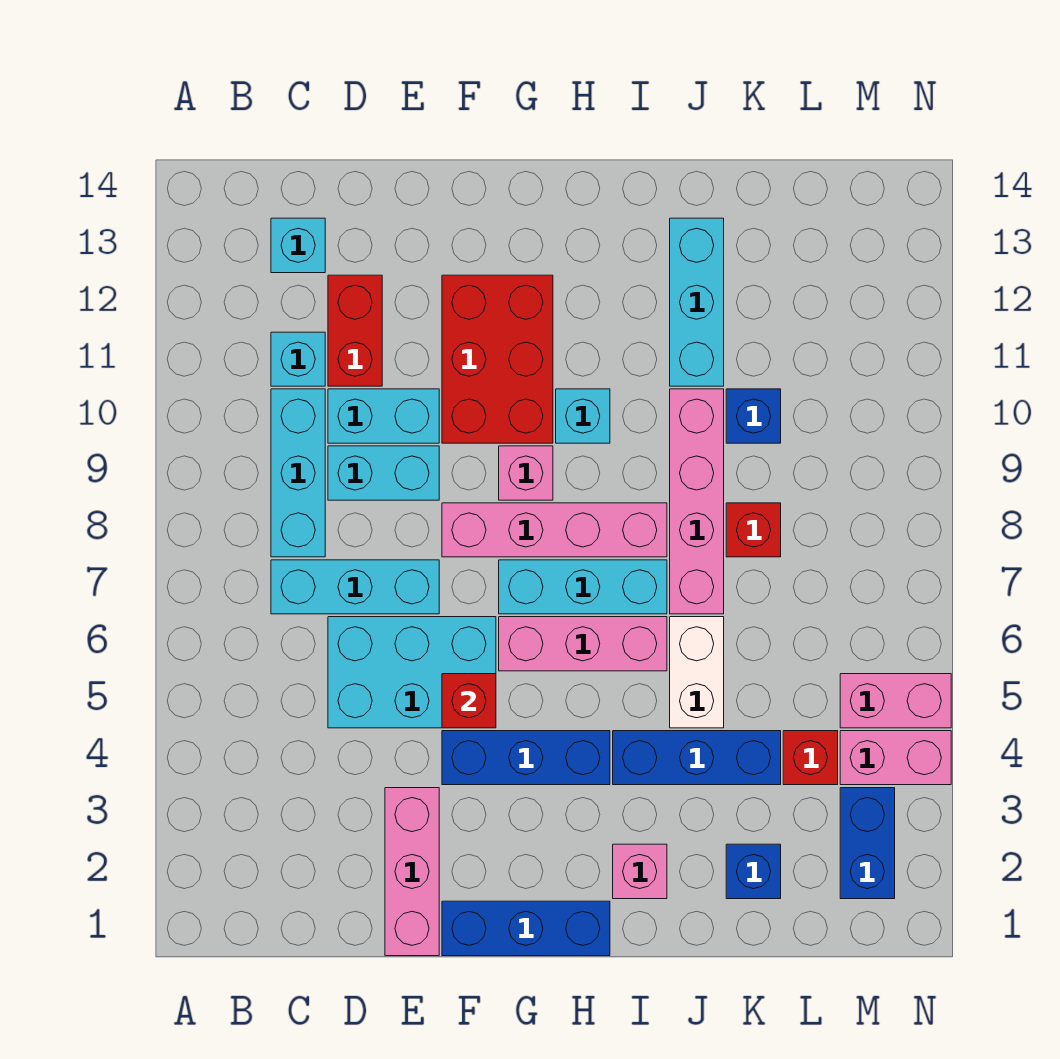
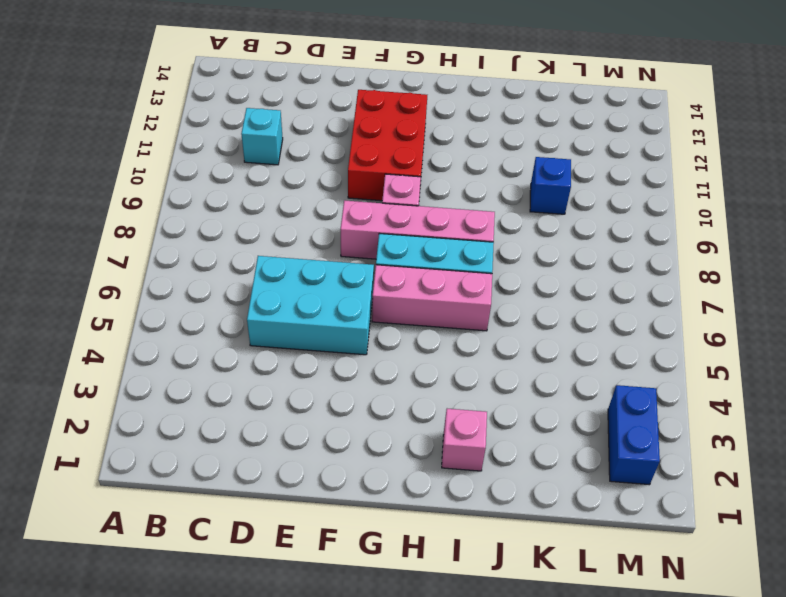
none -> cyan brick C7:E7 level 1
none -> cyan brick C8:C10 level 1
none -> cyan brick C13 level 1
none -> cyan brick D9:E9 level 1

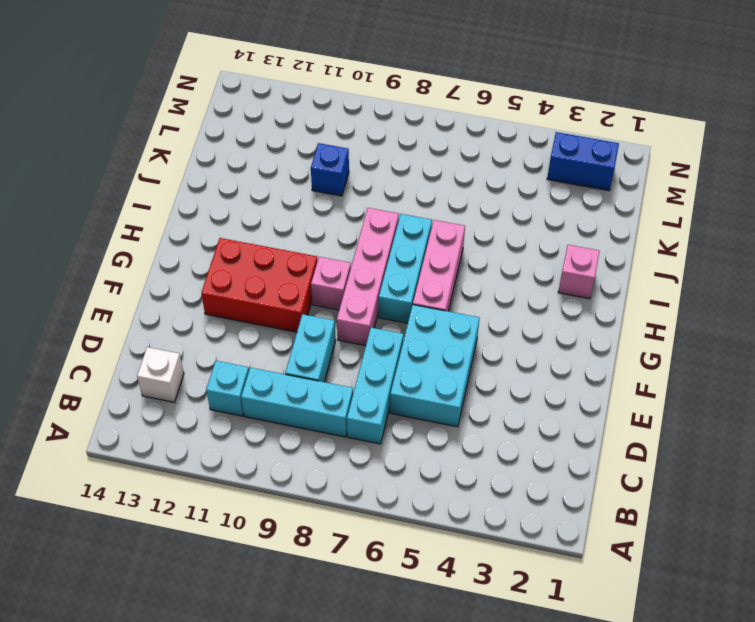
white brick C13 level 1 -> cyan brick C13 level 1
none -> cyan brick D10:E10 level 1
none -> red brick D11:D12 level 1
none -> pink brick E1:E3 level 1
none -> blue brick F1:H1 level 1

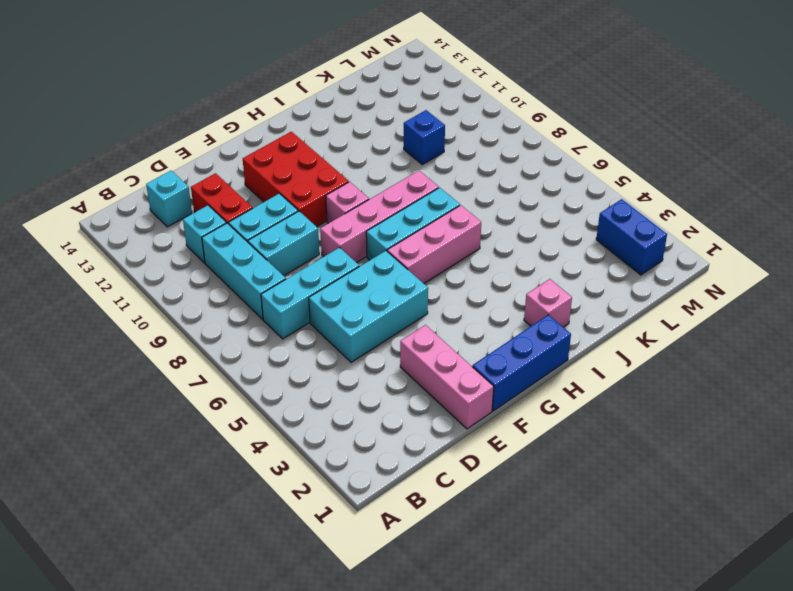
none -> blue brick F4:H4 level 1
none -> cyan brick H10 level 1
none -> blue brick I4:K4 level 1
none -> white brick J5:J6 level 1

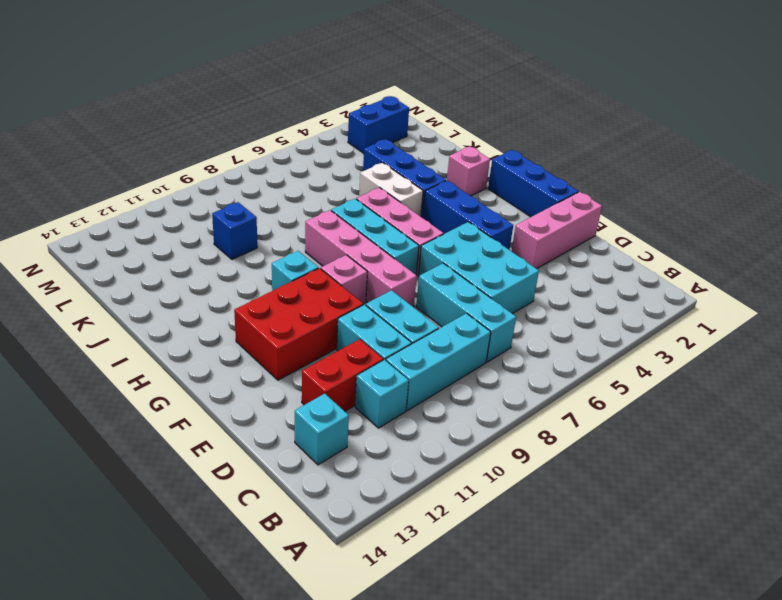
white brick I5:J5 level 1 -> white brick J5:J6 level 1
none -> pink brick J7:J10 level 1
none -> cyan brick J11:J13 level 1
none -> blue brick K2 level 1
none -> red brick K8 level 1

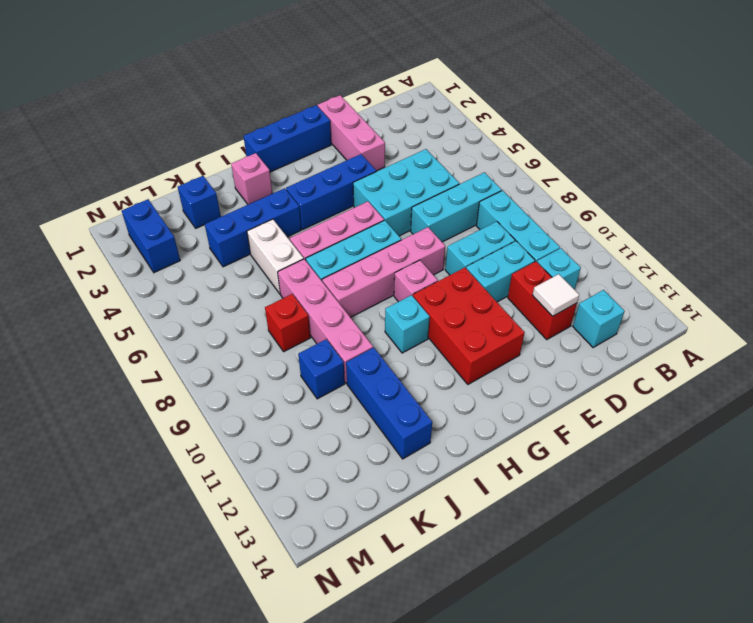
white tile D12 level 2 -> none
blue brick J11:J13 level 1 -> cyan brick J11:J13 level 1
none -> red brick L4 level 1
none -> pink brick M4:N4 level 1
none -> pink brick M5:N5 level 1
none -> red brick F5 level 2

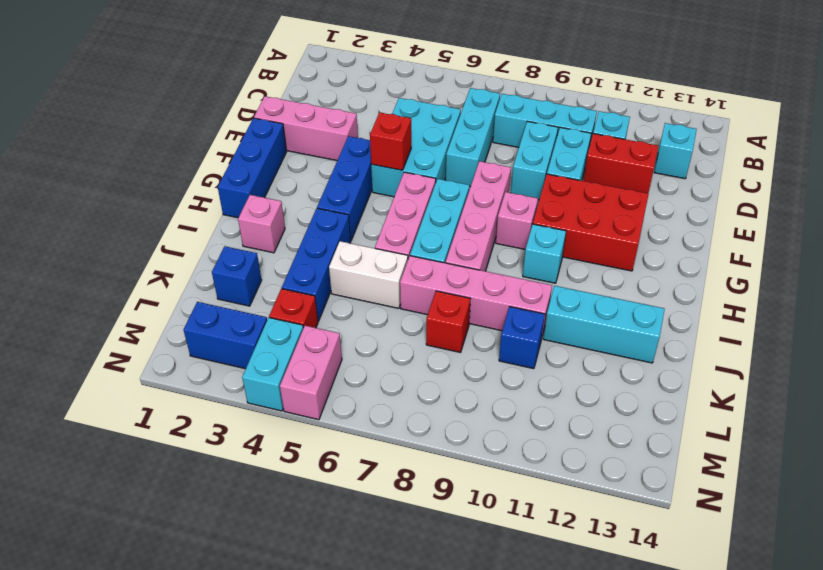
cyan brick M4:N4 level 1 -> pink brick M4:N4 level 1

